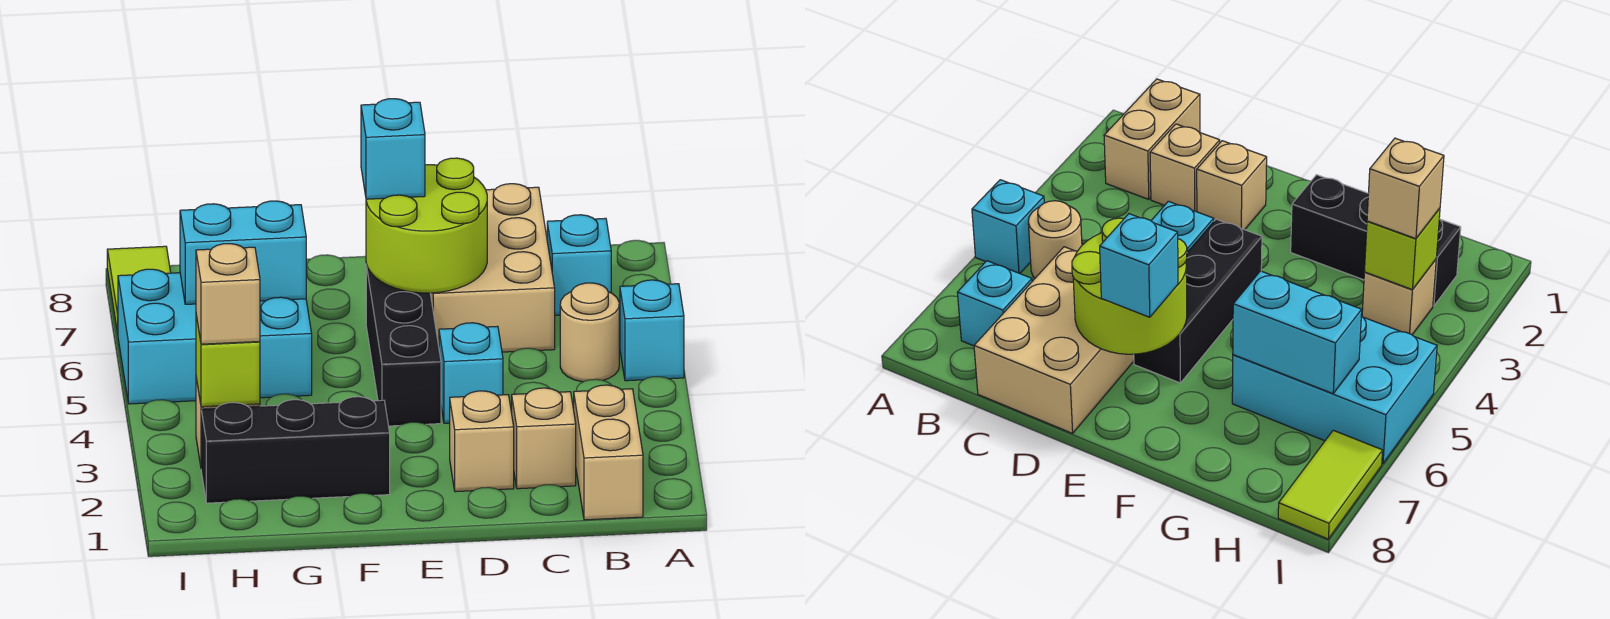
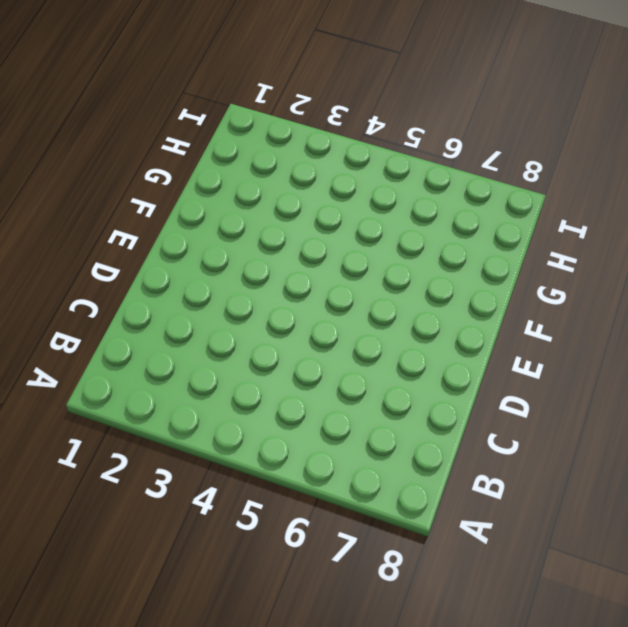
none -> cyan brick A5 level 1
none -> tan brick B1:B2 level 1
none -> tan round brick B5 level 1

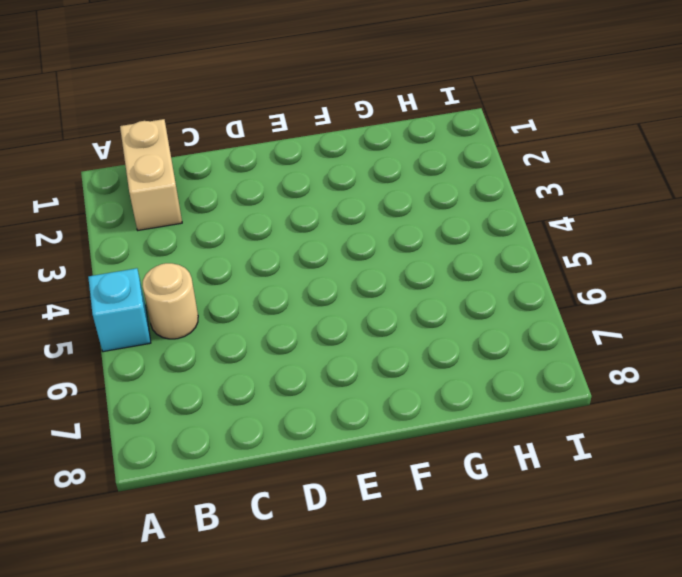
none -> cyan brick B7 level 1
none -> tan brick C2 level 1
none -> tan brick C6:D8 level 1

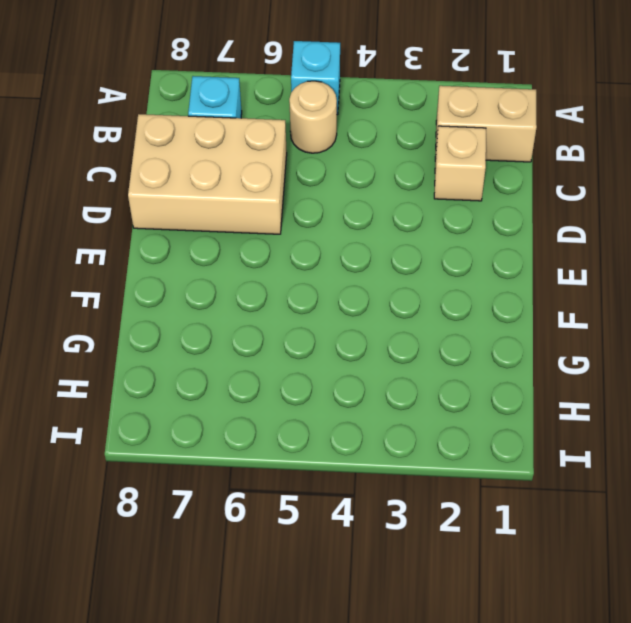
none -> tan brick D2 level 1
none -> cyan brick D4 level 1
none -> black brick E4:E6 level 1

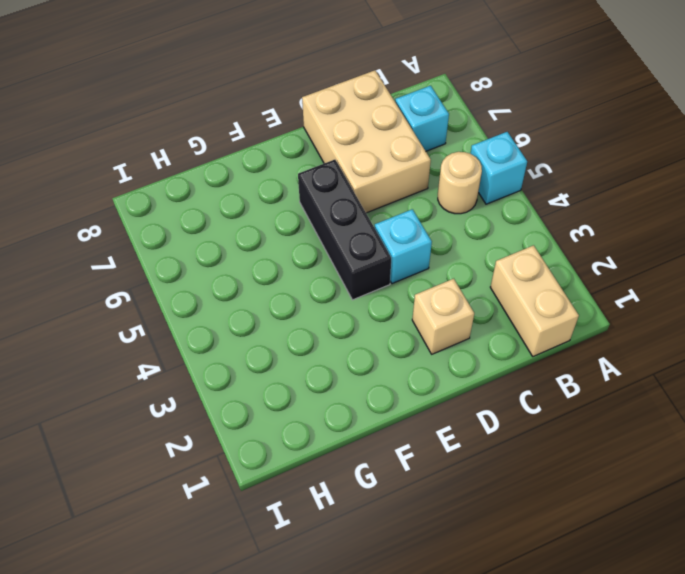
none -> tan brick C2 level 1
none -> black brick F2:H2 level 1
none -> cyan brick G5:I6 level 1

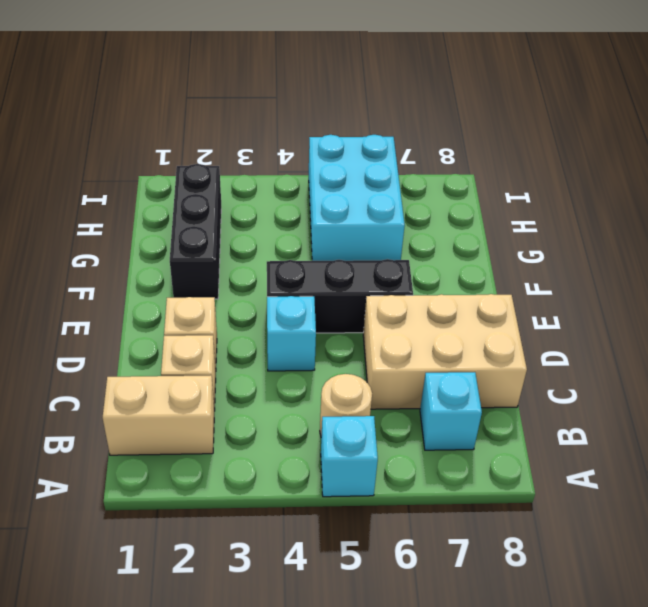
none -> tan brick H3 level 1
none -> lime tile I7:I8 level 1
none -> lime round brick D6:E7 level 2

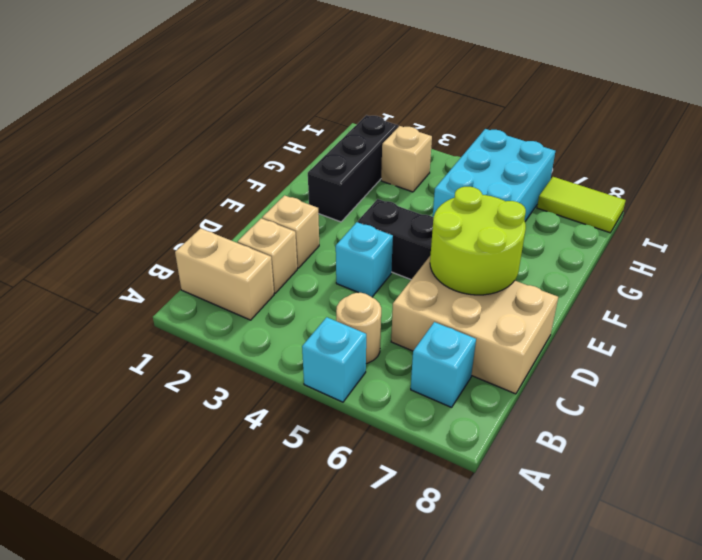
none -> cyan brick G6:H6 level 2
none -> lime brick H3 level 2
none -> cyan brick E7 level 3

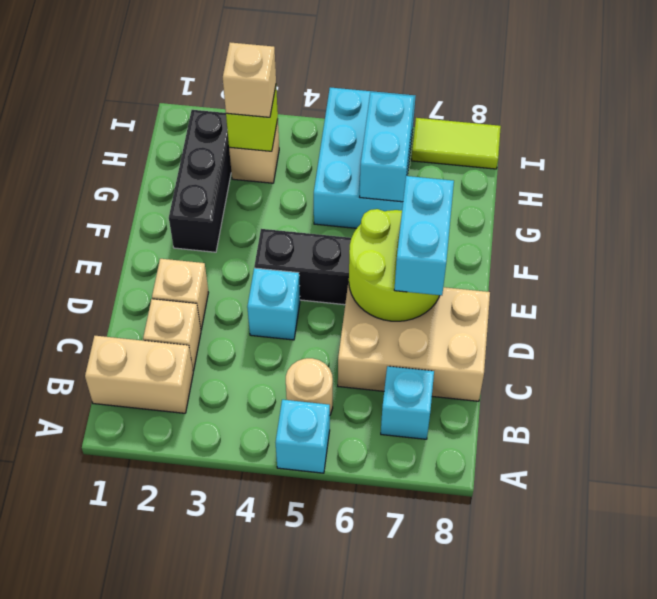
cyan brick D7:E7 level 3 -> cyan brick E7 level 3

